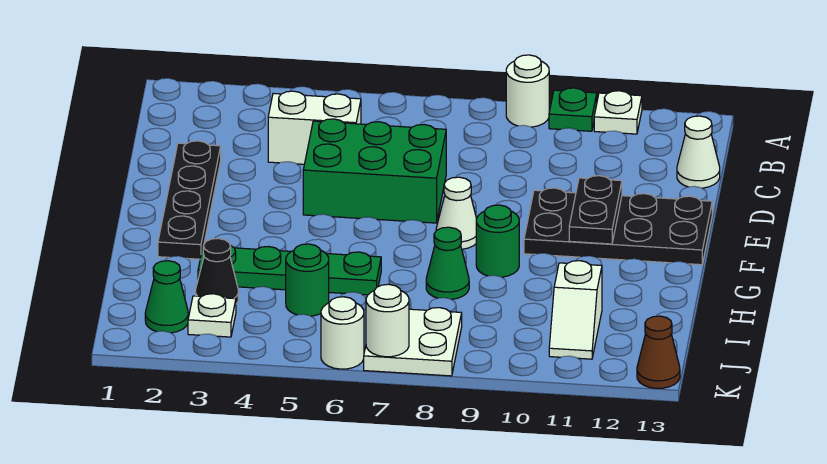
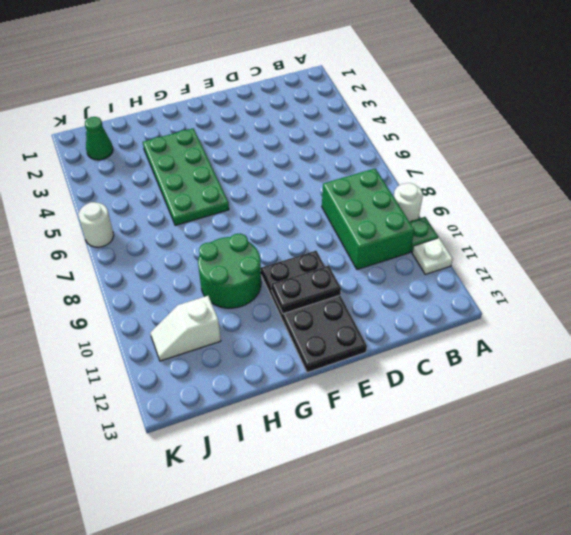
green brick B8:C10 level 1 -> green brick D5:E7 level 1
green plate G3:H6 level 1 -> green plate H3:H6 level 1
green round brick G9:H10 level 1 -> green round brick G9 level 1
none -> white brick C4:C5 level 1
none -> white cone C13 level 1
none -> black plate D2:G2 level 1

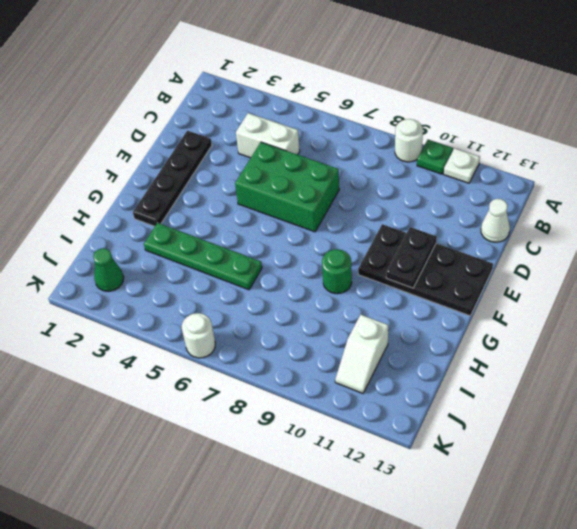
none -> white cone F8 level 1
none -> green cone H8 level 1
none -> black cone I3 level 1

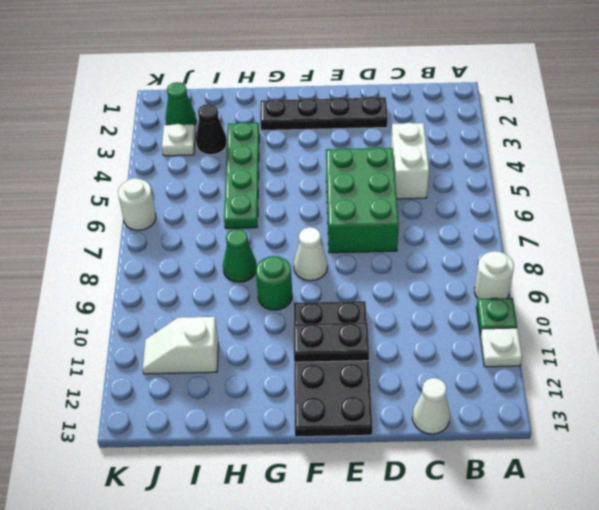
none -> green round brick I5 level 1
none -> white plate J7:K8 level 1
none -> brown cone K13 level 1

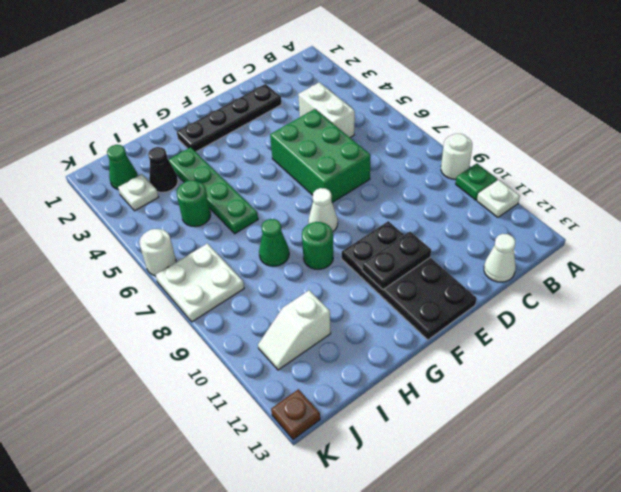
brown plate K13 level 1 -> brown cone K13 level 1
none -> white round brick K7 level 2

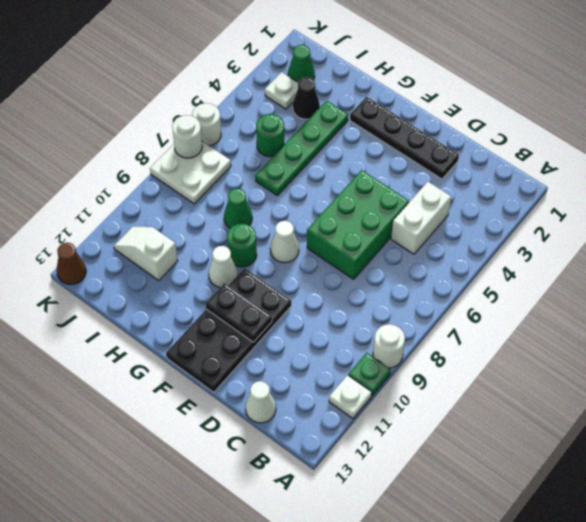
white cone G10 level 1 -> none

